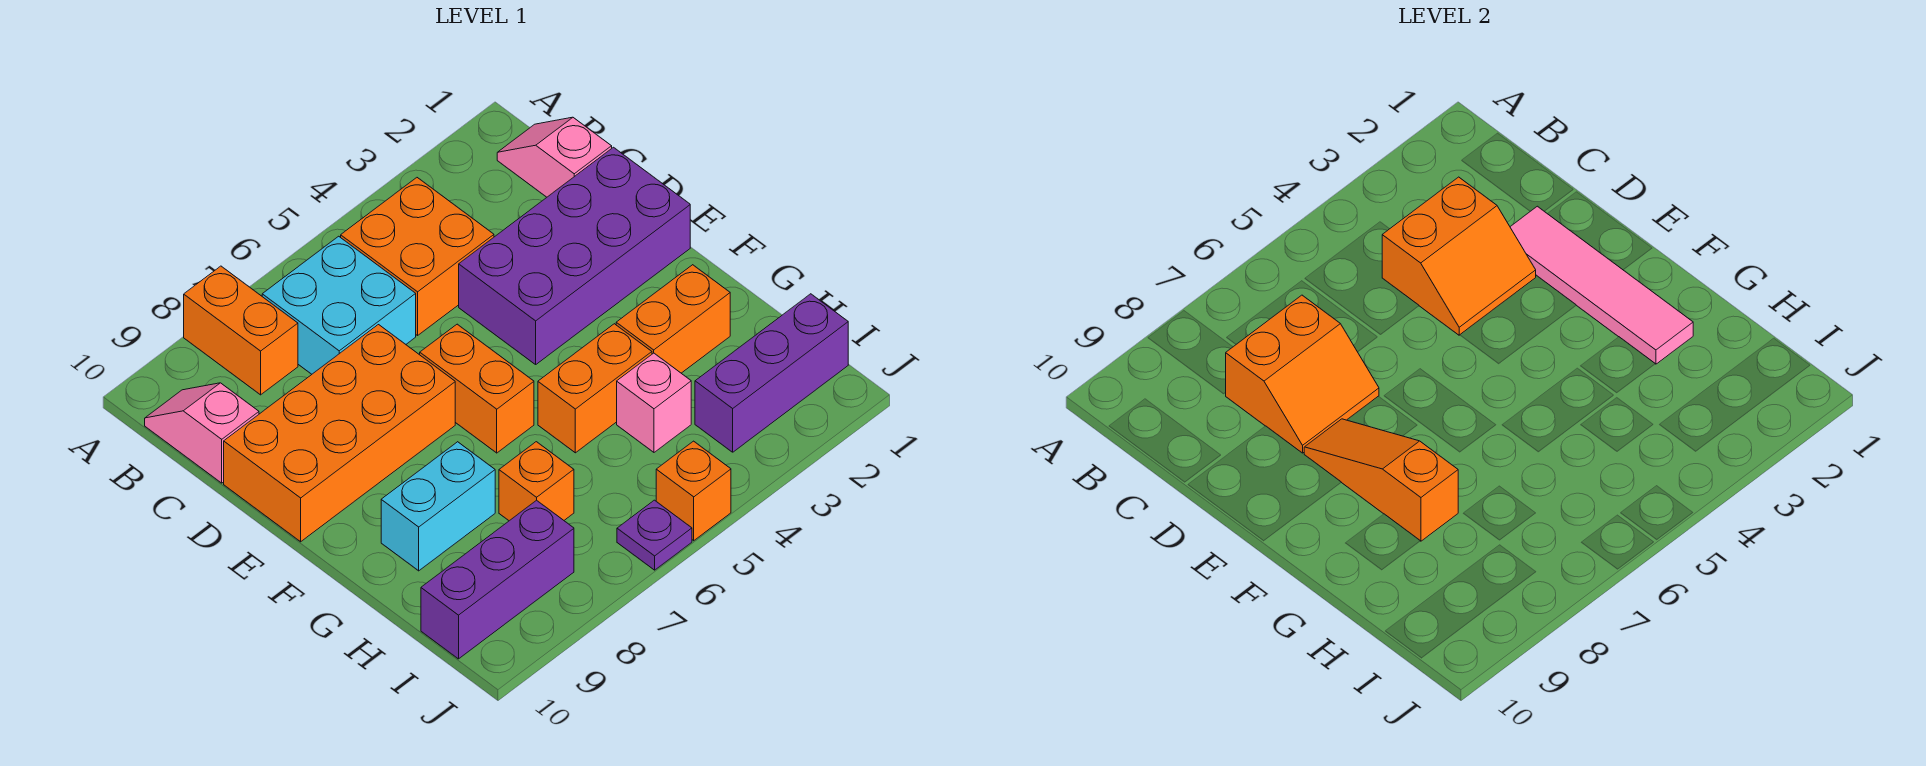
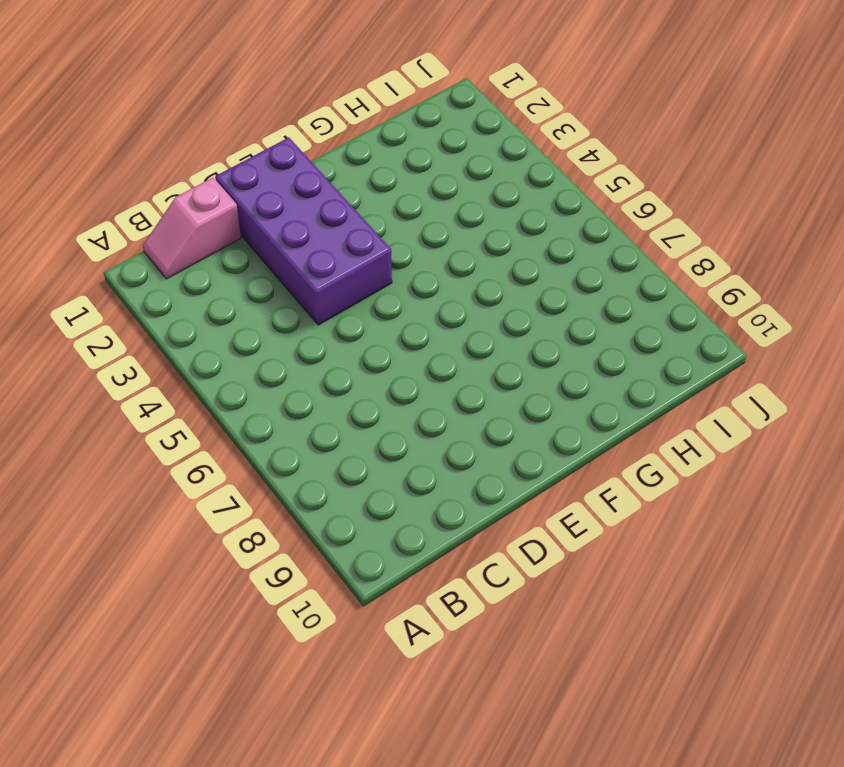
none -> orange brick A8:B8 level 1
none -> orange brick B4:C5 level 1
none -> cyan brick B6:C7 level 1

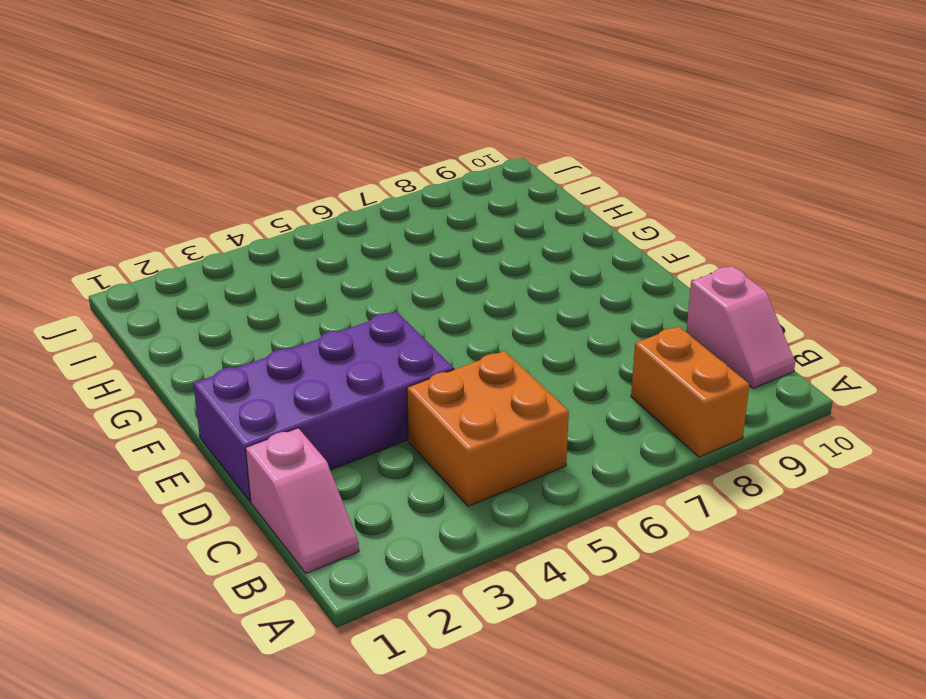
none -> cyan brick B6:C7 level 1
none -> orange brick D7:E10 level 1
none -> orange brick E6:F6 level 1

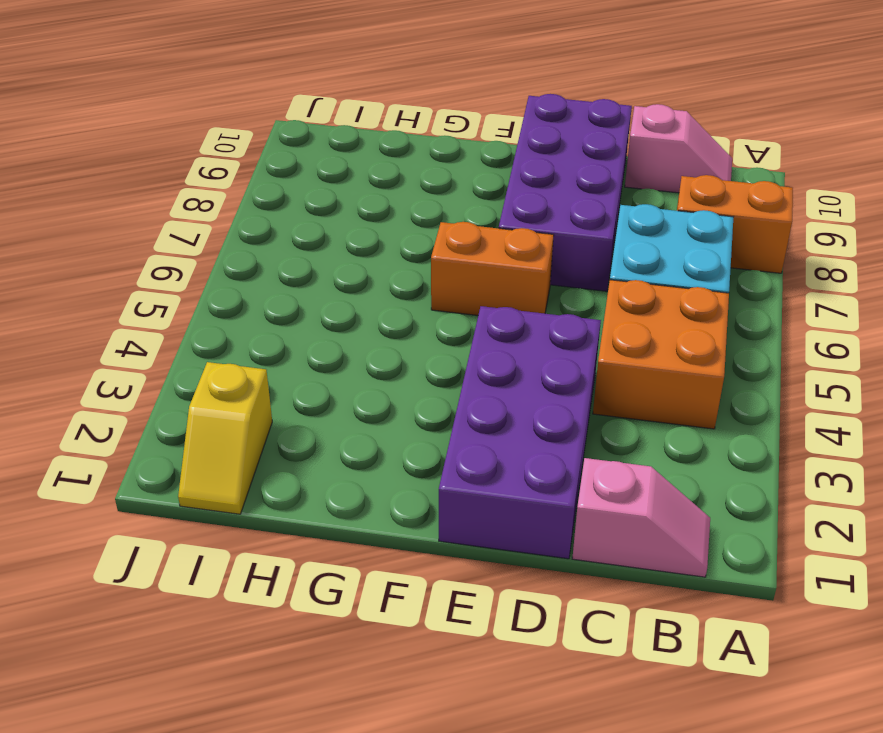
purple brick D7:E10 level 1 -> orange brick D7:E10 level 1
yellow slope I1:I2 level 1 top 2 -> purple brick I1:I3 level 1
none -> orange brick G2:G3 level 1
none -> orange brick G4:G5 level 1
none -> cyan brick G8:G9 level 1

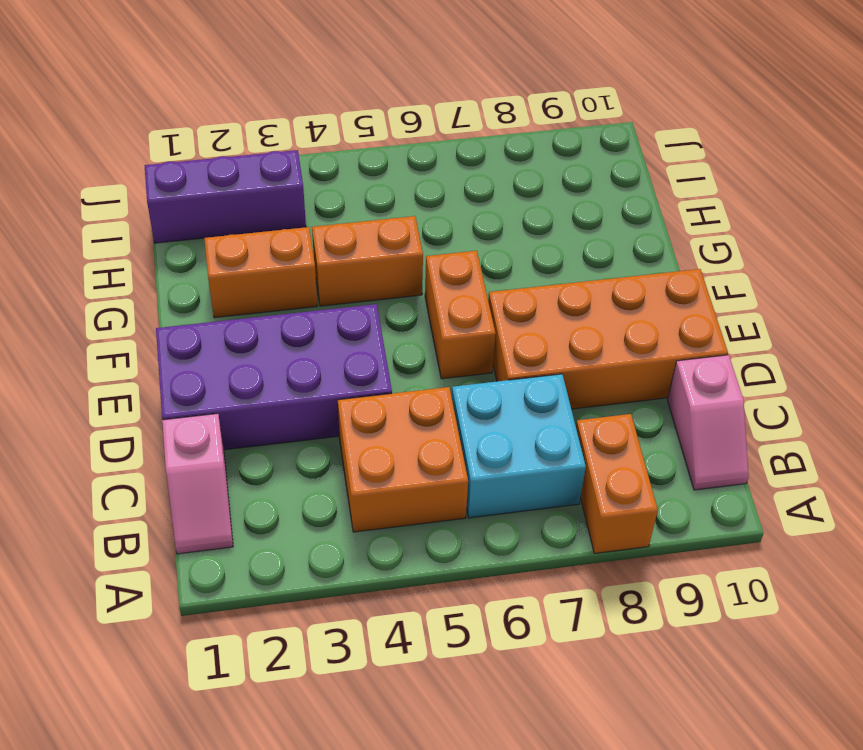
none -> cyan brick G8:G9 level 1
none -> pink brick H4 level 1
none -> orange brick H7 level 1

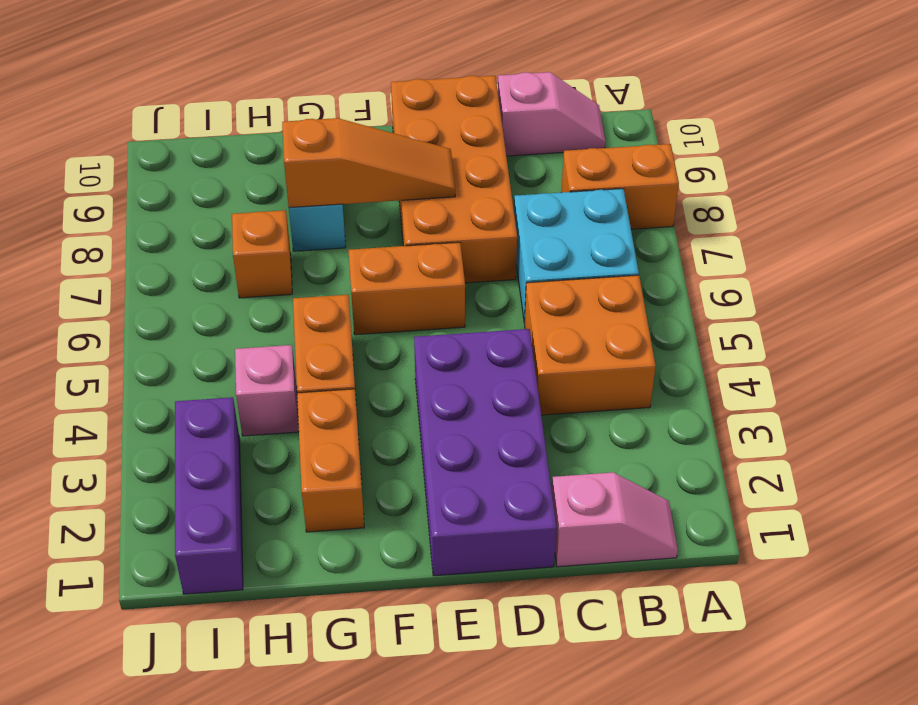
none -> purple brick I8:I10 level 1
none -> orange brick J5 level 1
none -> purple plate J6 level 1

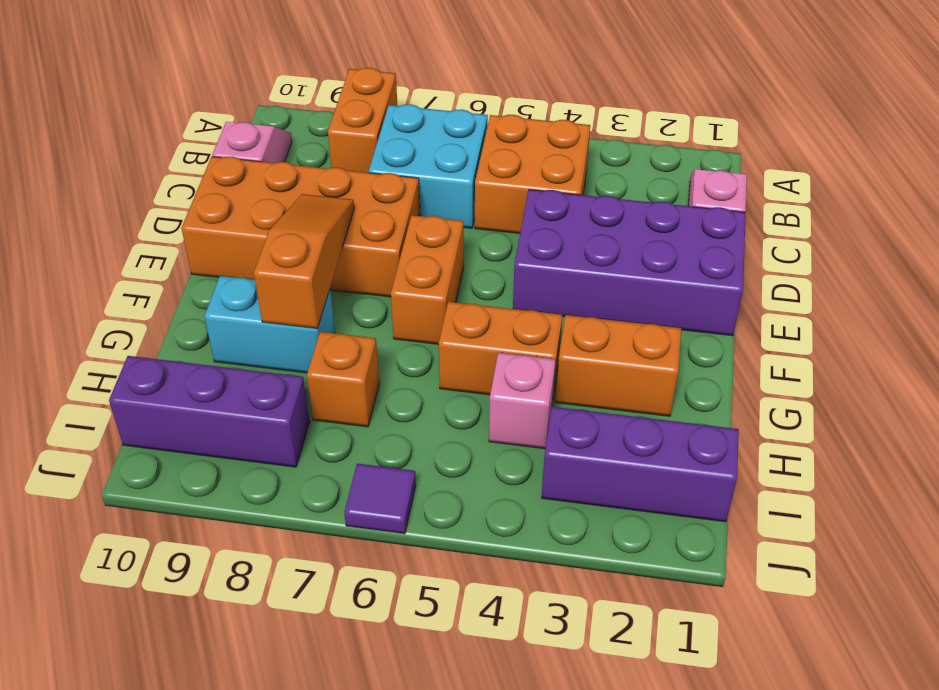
purple tile J6 level 1 -> purple plate J6 level 1
none -> orange brick J5 level 1
none -> orange slope C3:D4 level 2 top C
none -> orange slope C7:D8 level 2 top C

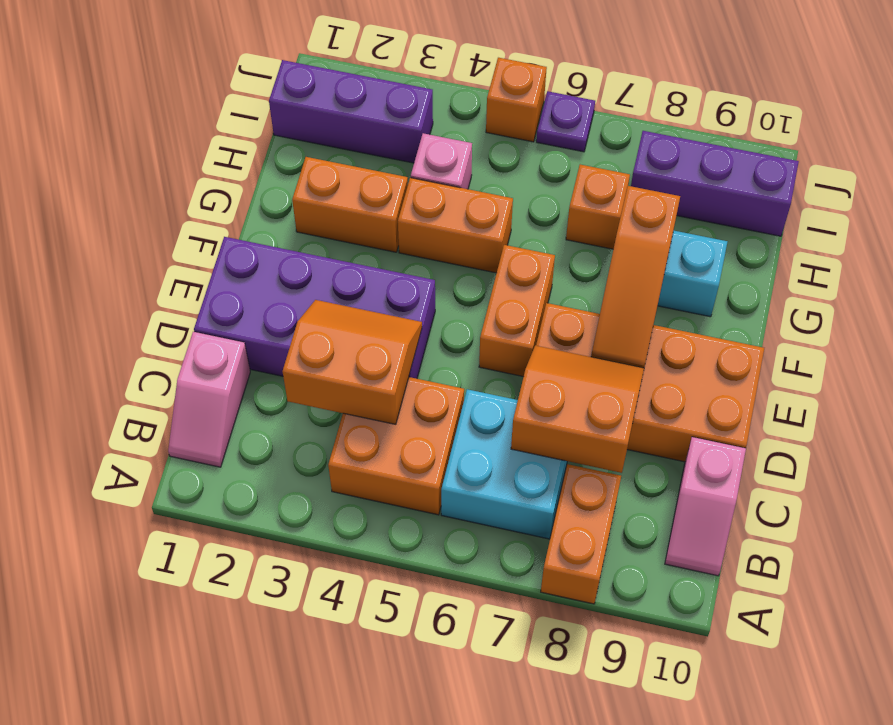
none -> pink tile D2:G2 level 2

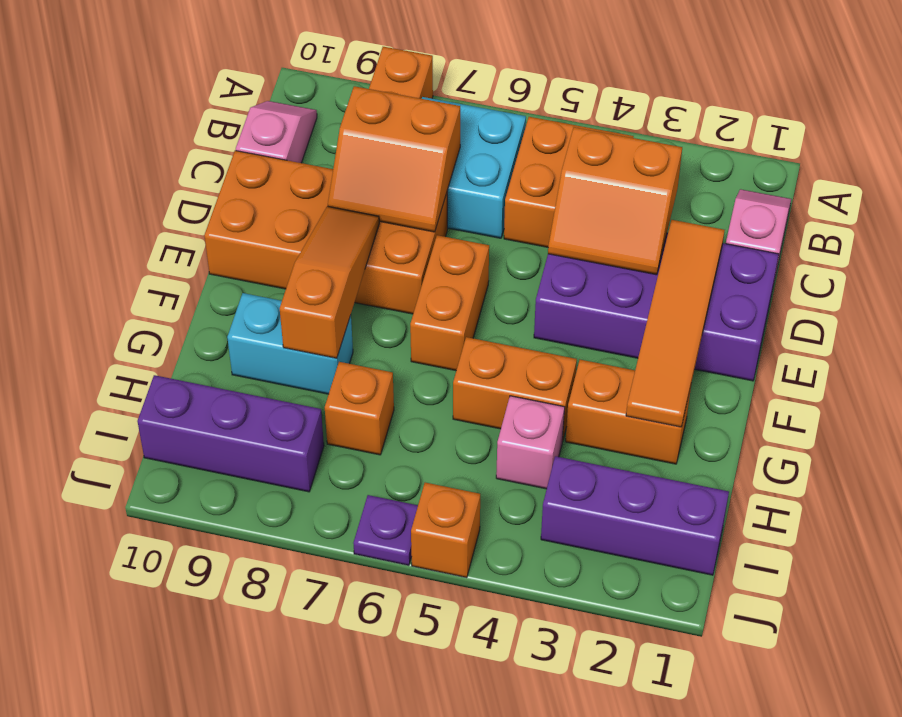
orange tile D2:G2 level 2 -> pink tile D2:G2 level 2

